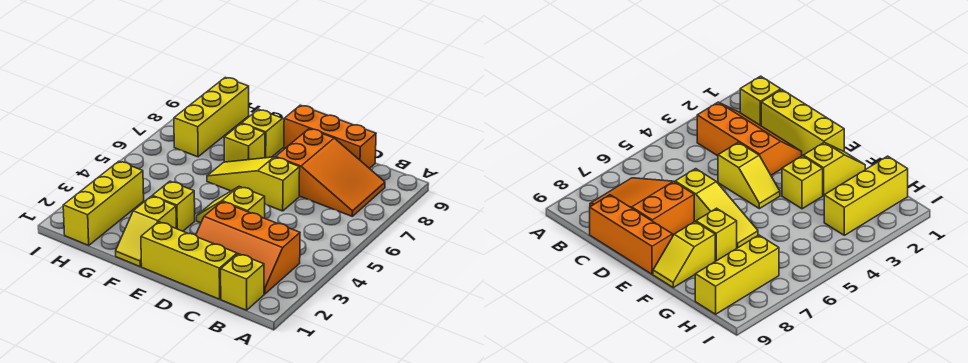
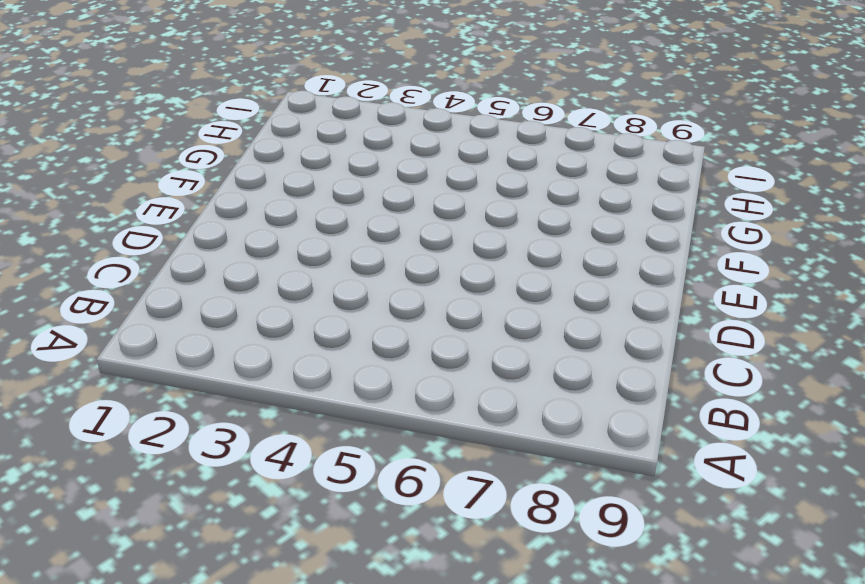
none -> yellow brick B1 level 1
none -> orange slope B2:D3 level 1 top 3
none -> orange slope B7:D8 level 1 top D

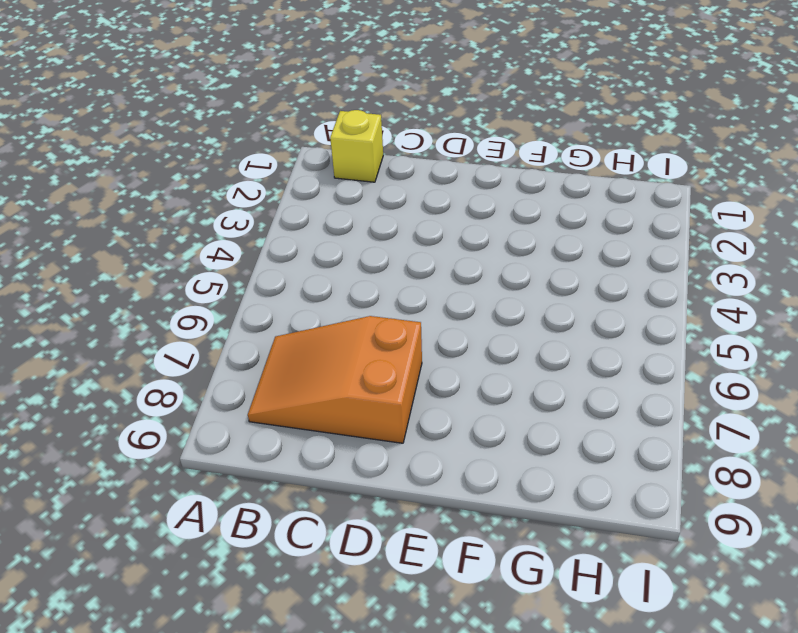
none -> orange slope B2:D3 level 1 top 3
none -> yellow brick C1:E1 level 1
none -> orange brick C9:E9 level 1

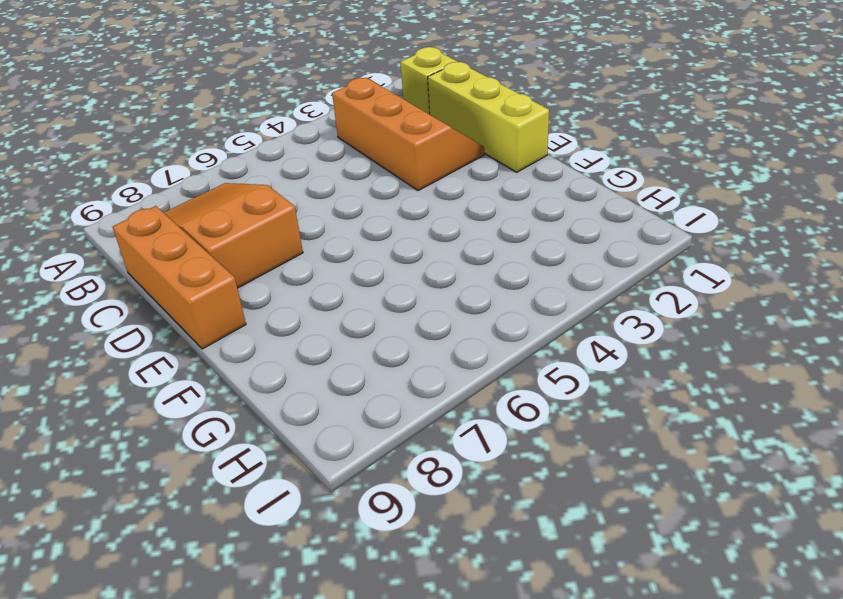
none -> yellow slope D4:E4 level 1 top D
none -> yellow slope D6:F6 level 1 top D
none -> yellow slope F1:F2 level 1 top 2

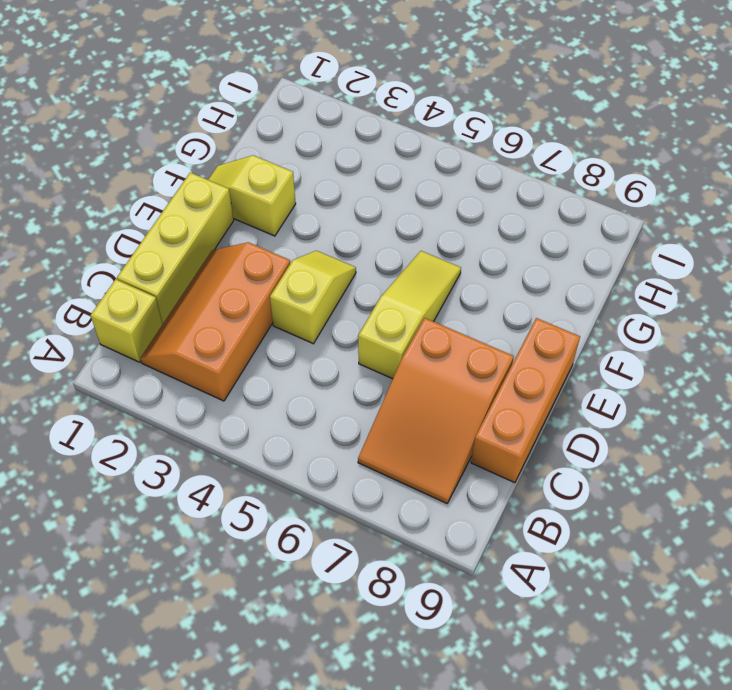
none -> yellow brick F3 level 1
none -> yellow brick F7 level 1
none -> yellow slope F8:F9 level 1 top 8

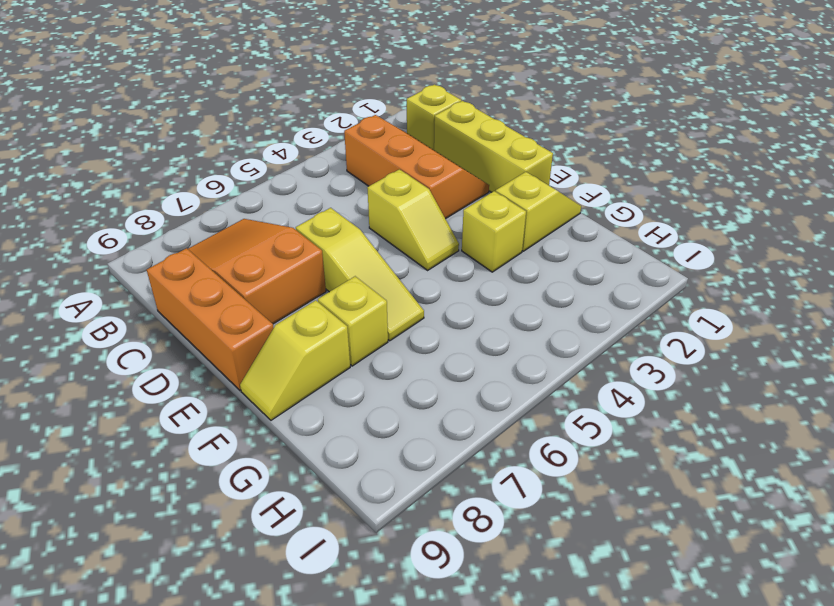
none -> yellow brick H1:H3 level 1
none -> yellow brick H7:H9 level 1

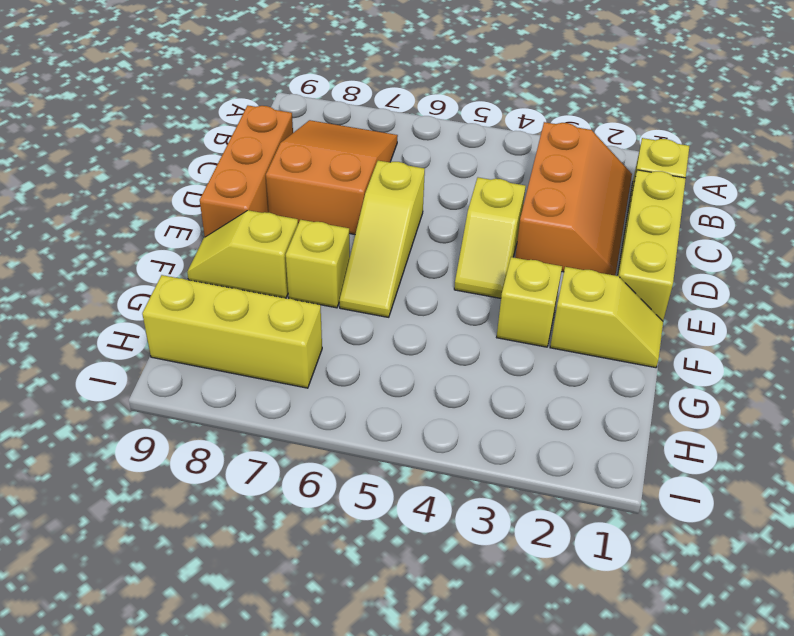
none -> yellow brick H1:H3 level 1

